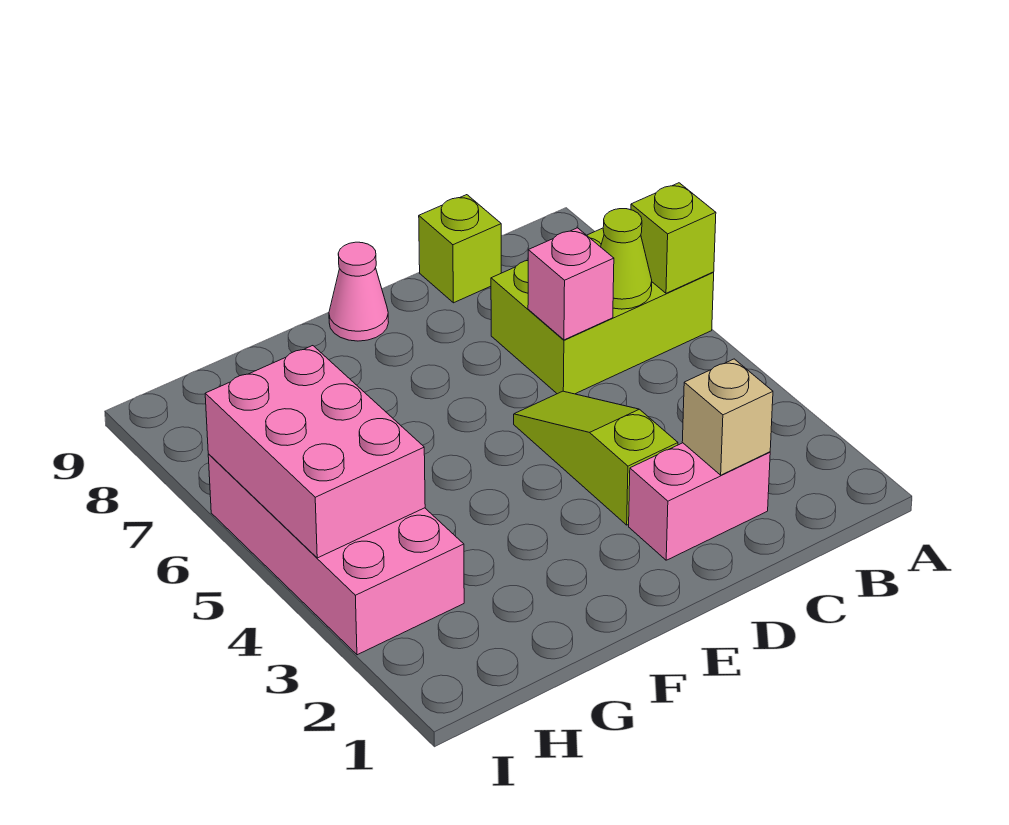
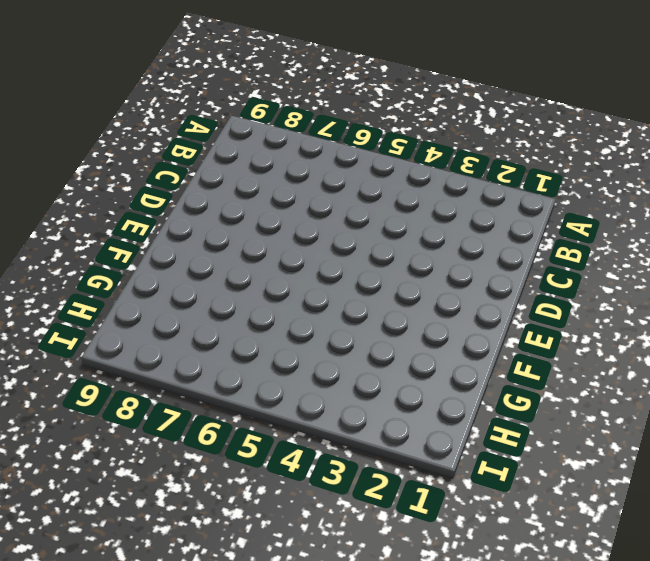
none -> lime brick A6:C7 level 1
none -> pink brick C2:D2 level 1

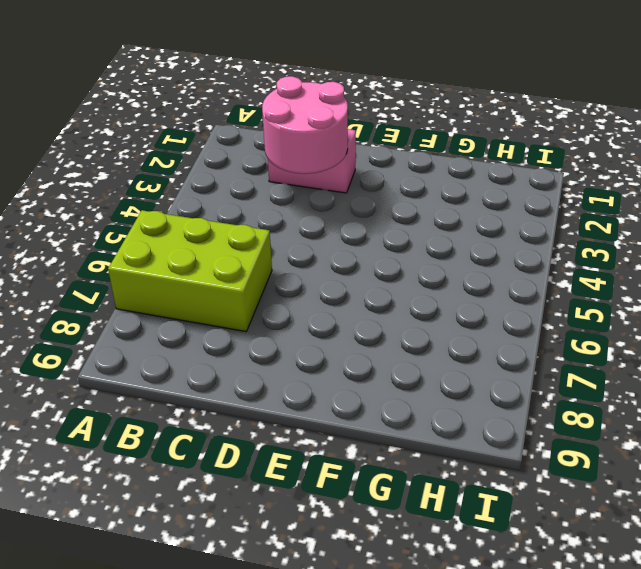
pink round brick C2:D3 level 2 -> tan brick C2 level 2
none -> lime brick C9 level 1
none -> lime slope D3:D5 level 1 top 3

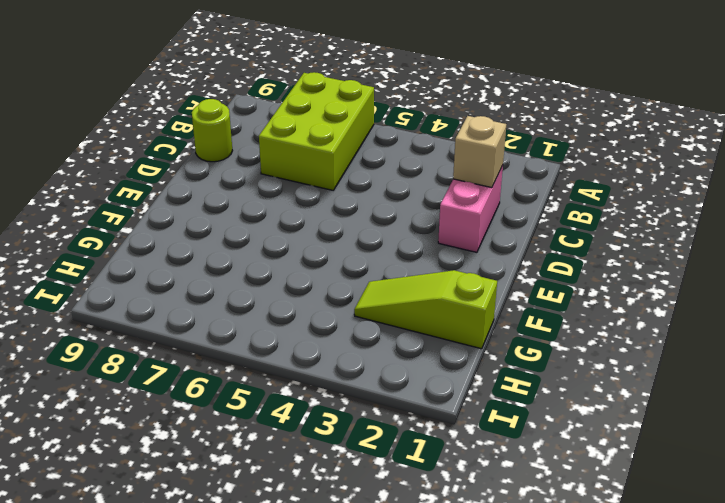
lime round brick C9 level 1 -> lime brick C9 level 1
lime slope G1:G3 level 1 top 1 -> lime slope D3:D5 level 1 top 3
none -> pink cone E9 level 1
none -> pink brick H3:I6 level 1

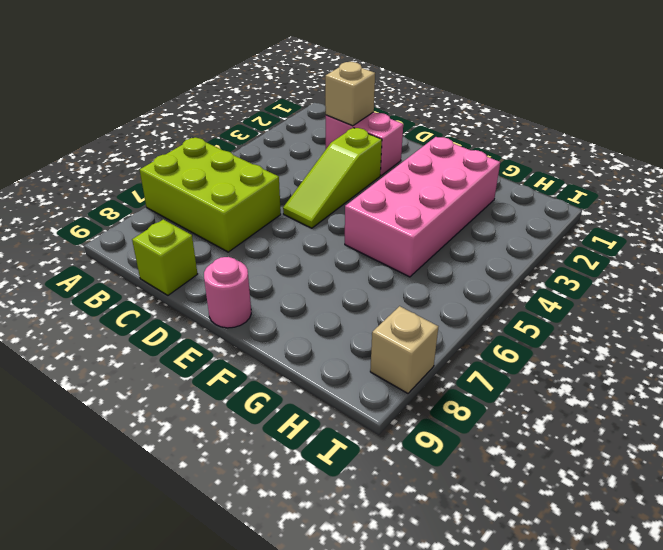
pink round brick E9 level 1 -> pink cone E9 level 1
pink brick F2:G5 level 1 -> pink brick H3:I6 level 1
tan brick I8 level 1 -> none
none -> lime brick A6 level 2
none -> lime cone B6 level 2

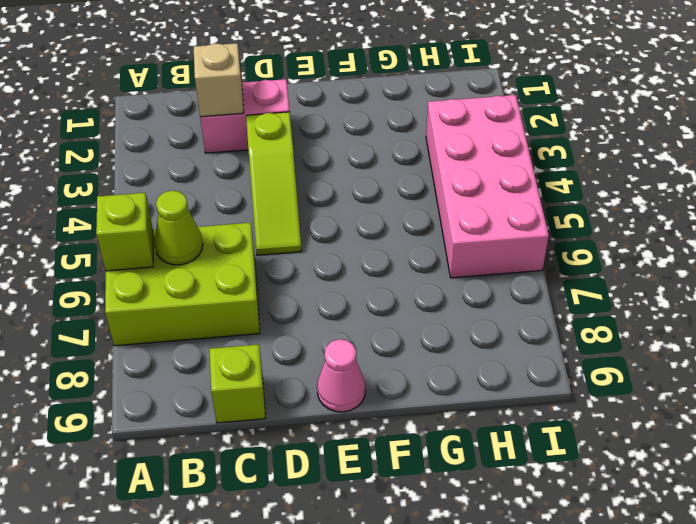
none -> pink brick C6 level 2
none -> pink brick H4:I6 level 2

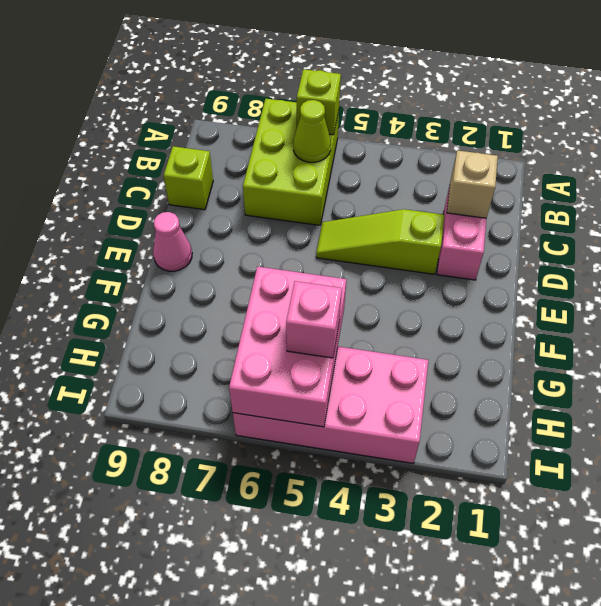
pink brick G5:I6 level 2 -> pink brick H4:I6 level 2
pink brick H5 level 3 -> pink brick C6 level 2

